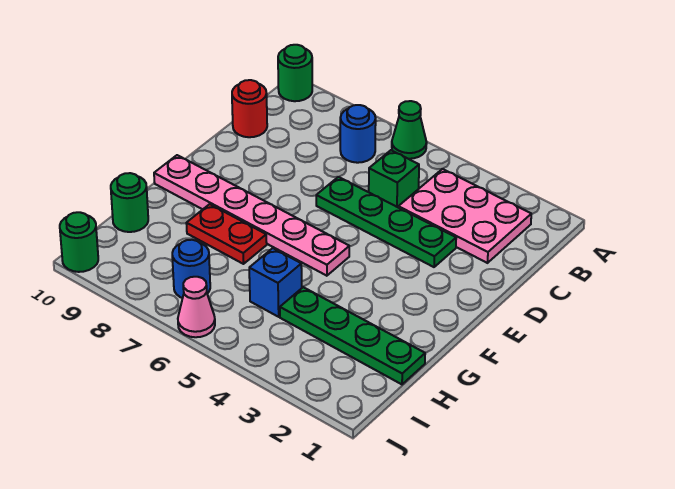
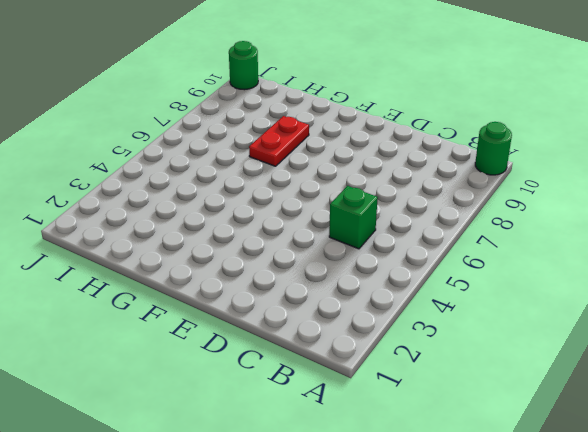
none -> green cone A6 level 1
none -> pink plate B2:C4 level 1
none -> blue round brick B7 level 1

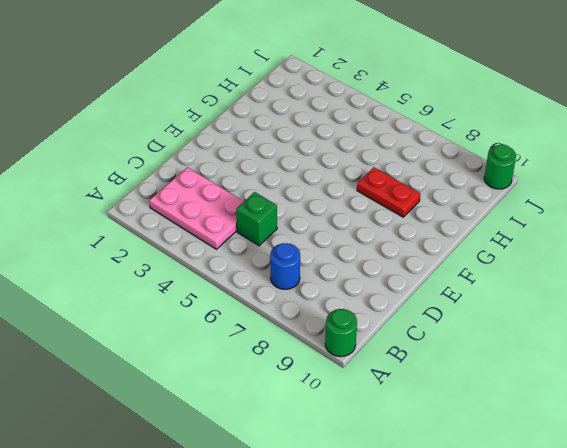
none -> green cone A6 level 1
none -> red round brick C10 level 1
none -> green plate D3:D6 level 1

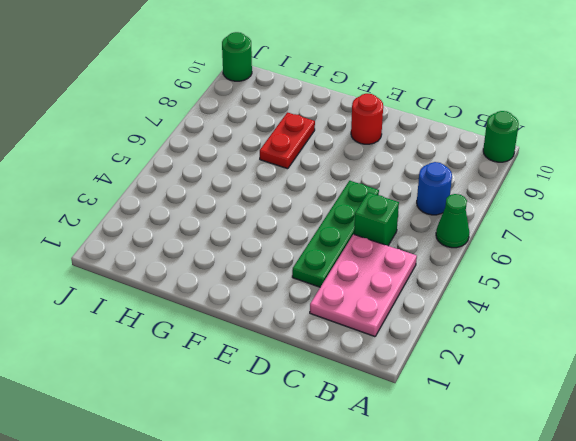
red round brick E9 level 1 -> red round brick C10 level 1
none -> pink plate F5:F10 level 1
none -> green plate H1:H4 level 1
none -> blue brick H5 level 1

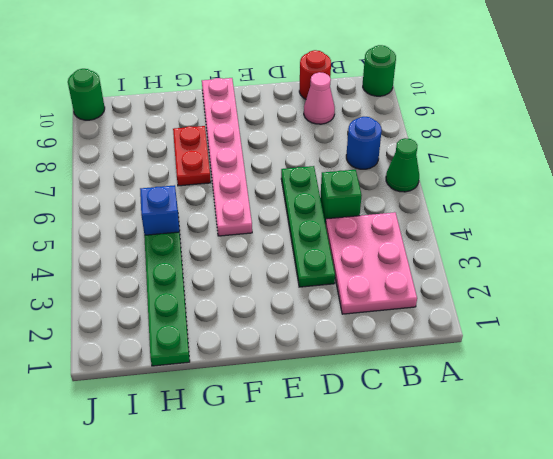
pink cone C9 level 1 -> pink cone J6 level 1
none -> green round brick H10 level 1
none -> blue round brick I7 level 1

